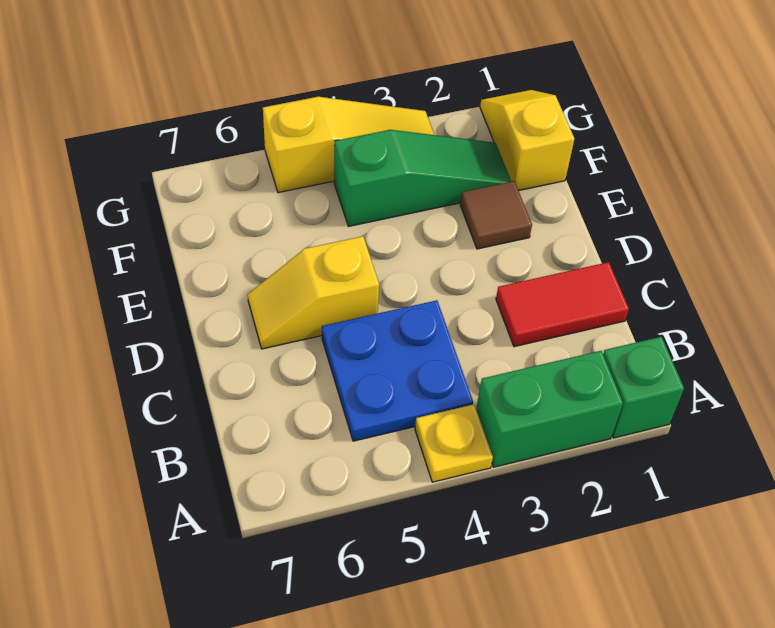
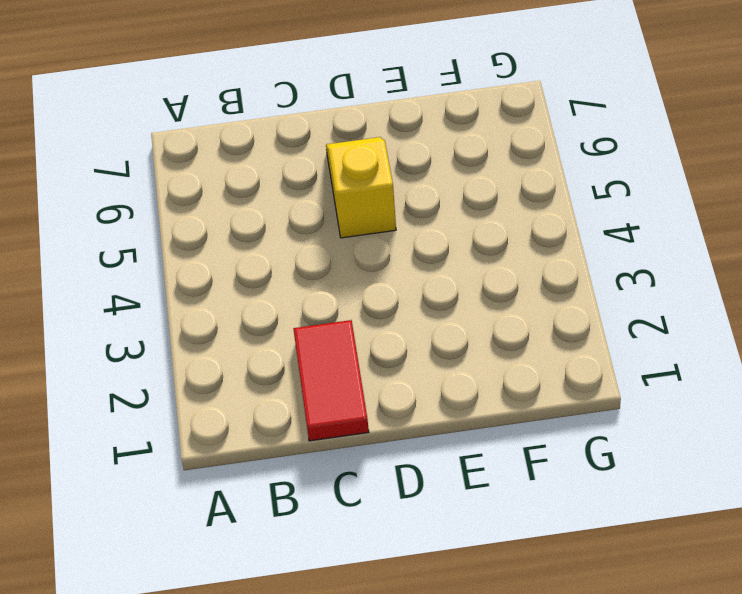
none -> green brick A1 level 1
none -> green brick A2:A3 level 1

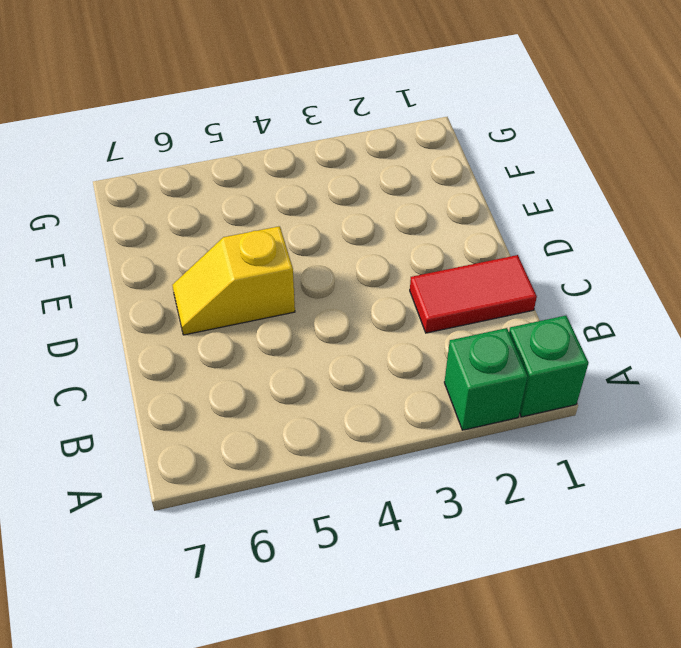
green brick A2 level 1 -> green brick A2:A3 level 1
none -> yellow plate A4 level 1
none -> blue plate B4:C5 level 1

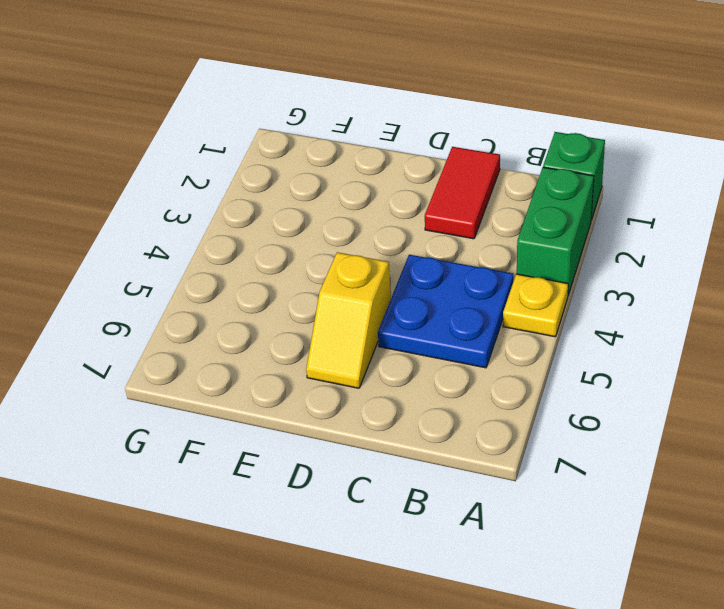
none -> brown tile E2 level 1
none -> yellow slope F1:G1 level 1 top F

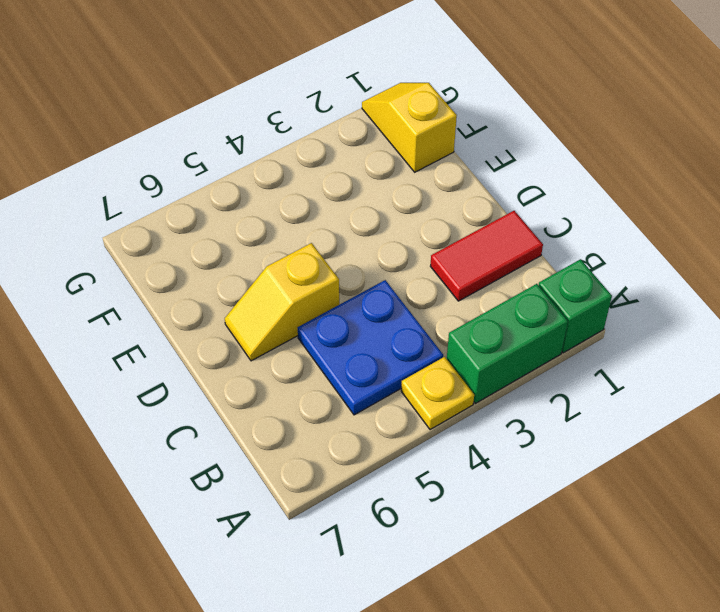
none -> brown tile E2 level 1
none -> green slope F2:F4 level 1 top 4

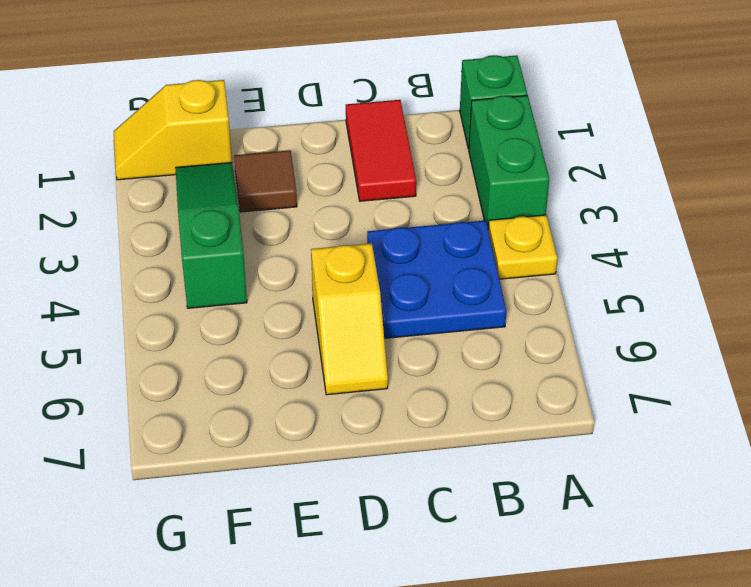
none -> yellow slope G3:G5 level 1 top 5

